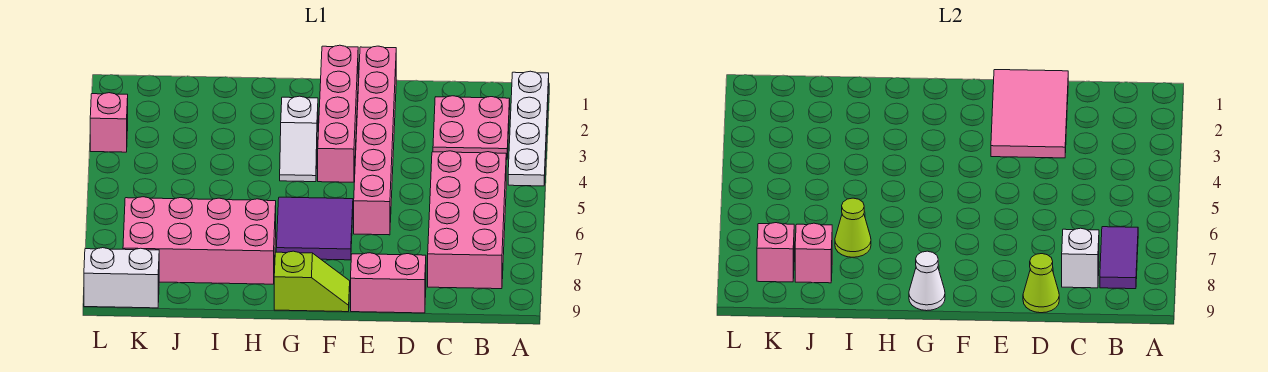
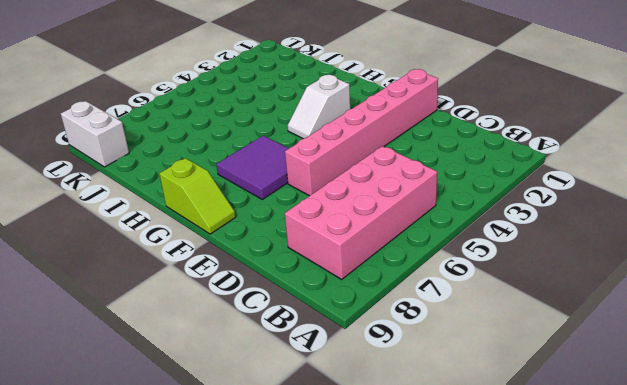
none -> white plate A1:A4 level 1
none -> pink plate B2:C3 level 1
none -> pink brick D9:E9 level 1

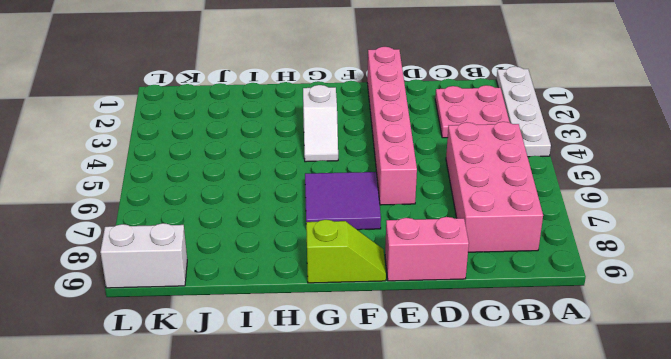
none -> pink brick F1:F4 level 1
none -> pink brick H7:K8 level 1
none -> pink brick L3 level 1

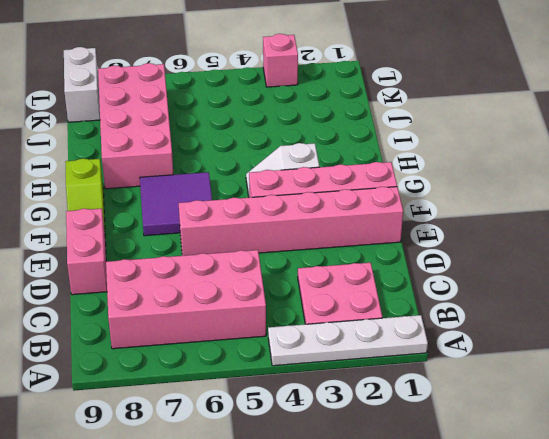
none -> purple tile B7:B8 level 2
none -> white brick C8 level 2
none -> pink tile D1:E3 level 2

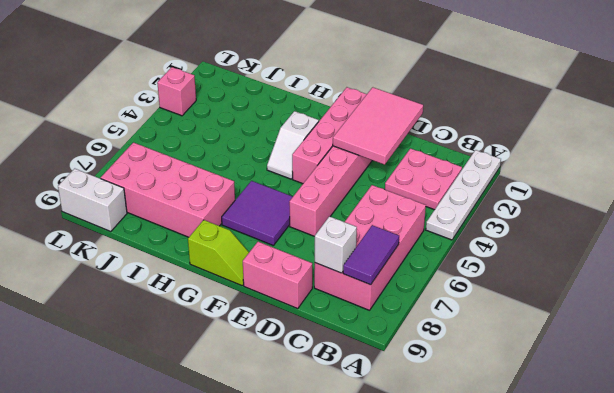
none -> lime cone D9 level 2
none -> white cone G9 level 2
none -> lime cone I7 level 2

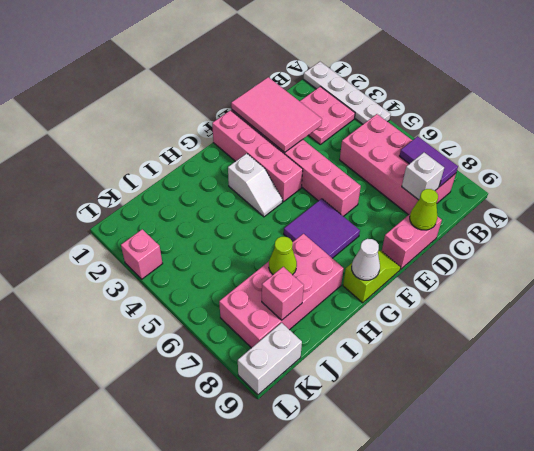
none -> pink brick K8 level 2

